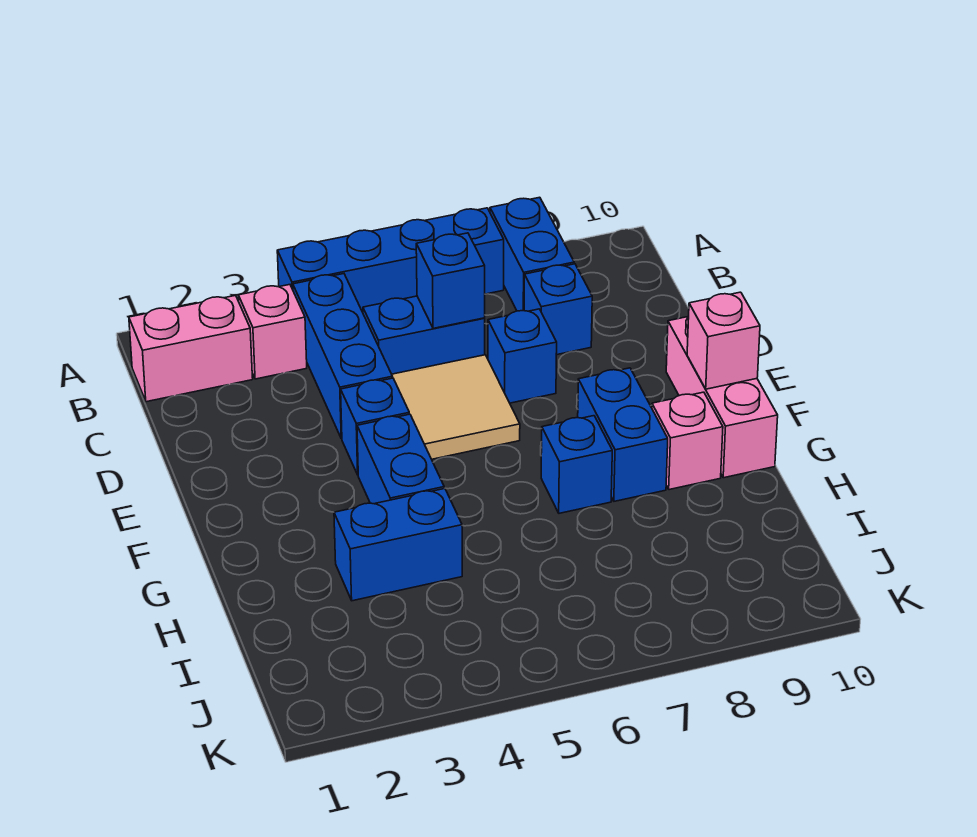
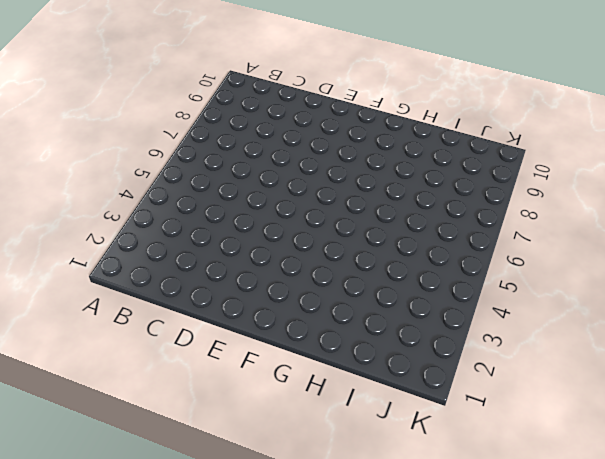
none -> blue brick A4:A7 level 1
none -> blue brick A8:B8 level 1
none -> pink brick B1:B2 level 1

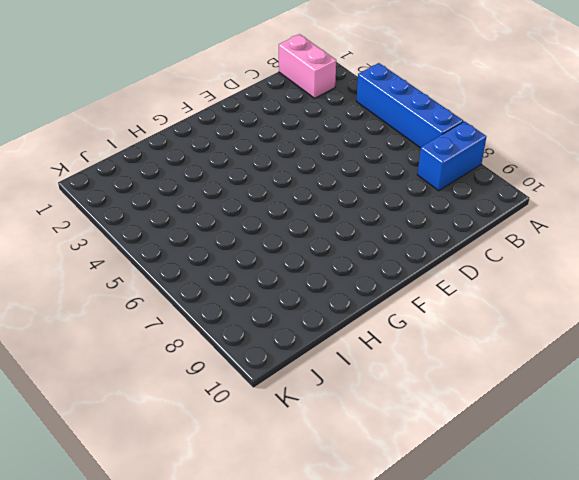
none -> pink brick B3 level 1
none -> blue brick B4:D4 level 1
none -> blue brick C5:C6 level 1

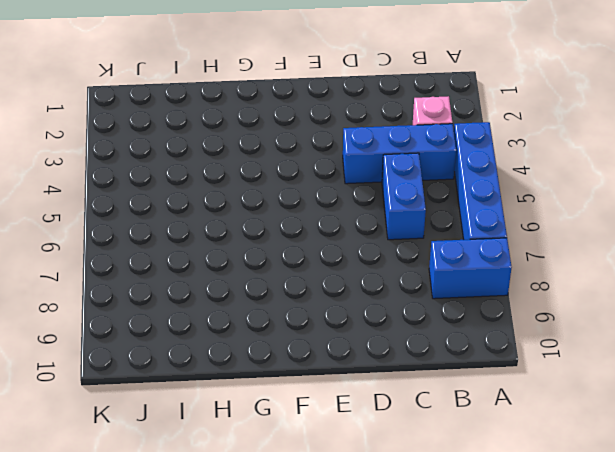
none -> pink brick B1:B2 level 1
none -> blue brick C8 level 1
none -> tan tile D5:E6 level 1

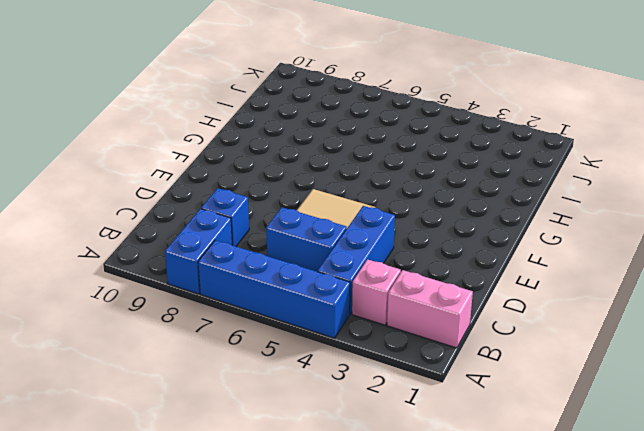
none -> blue brick D7 level 1
none -> blue brick E4 level 1
none -> pink brick E10:G10 level 1

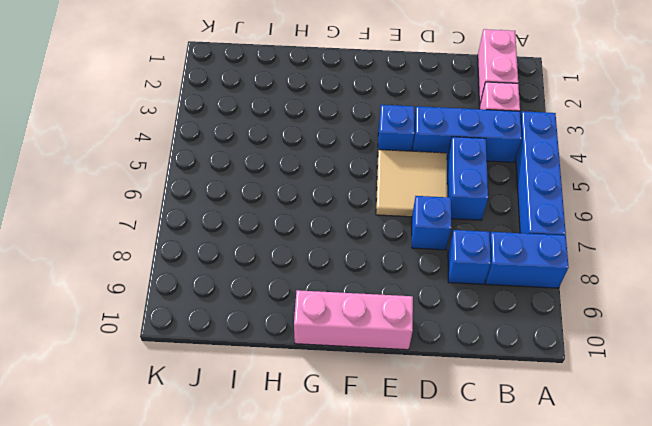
none -> blue brick F4:G4 level 1
none -> blue brick F8:G8 level 1
none -> blue brick G7 level 1

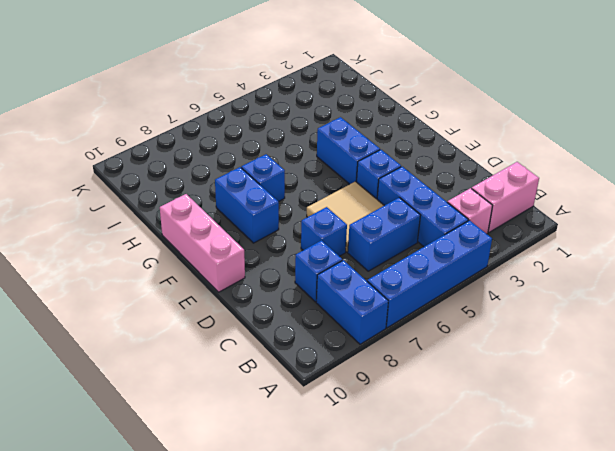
none -> pink brick G9 level 1
none -> blue brick H3:H4 level 1
none -> blue brick C6 level 2

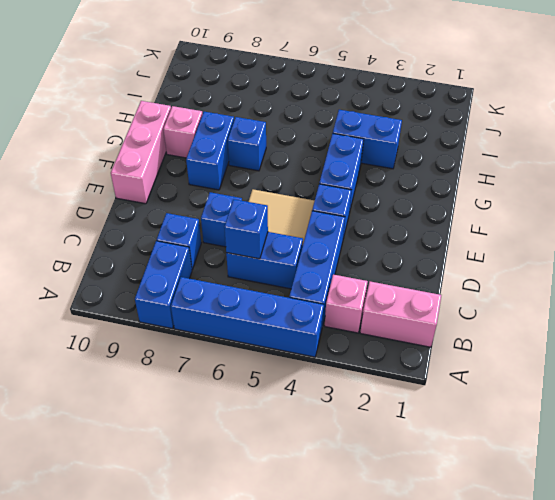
none -> pink brick F10 level 2

